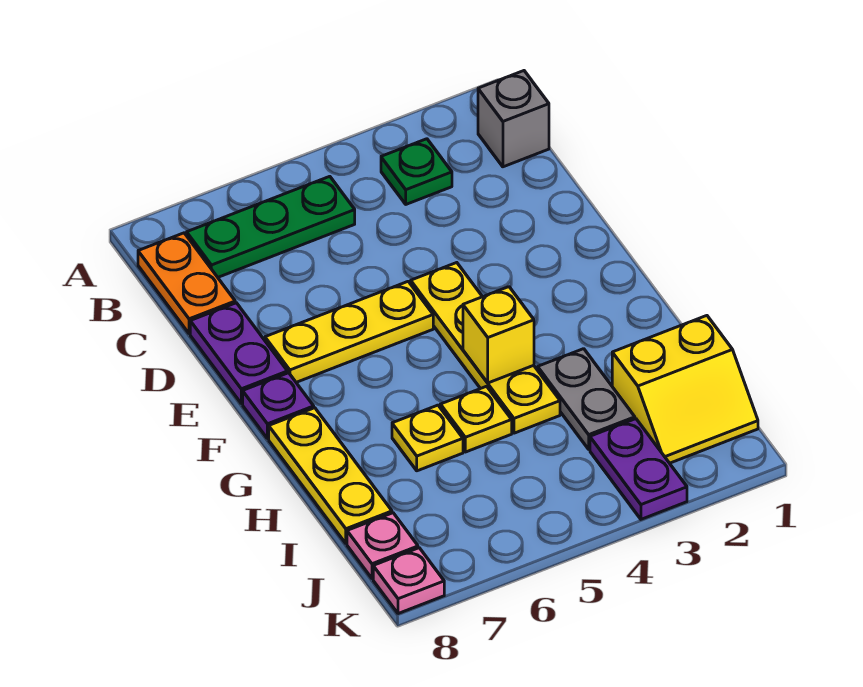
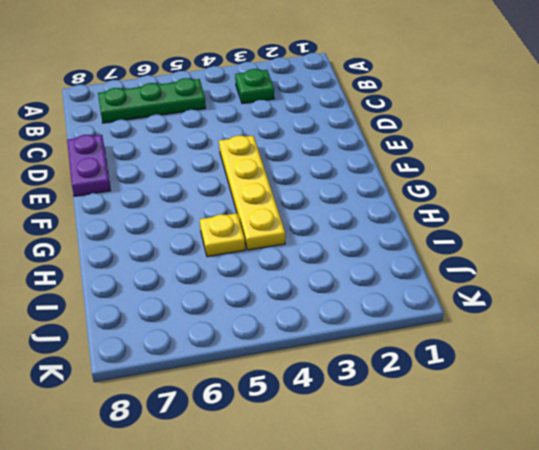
none -> grey brick B1 level 1
none -> orange plate B8:C8 level 1
none -> yellow plate E5:E7 level 1

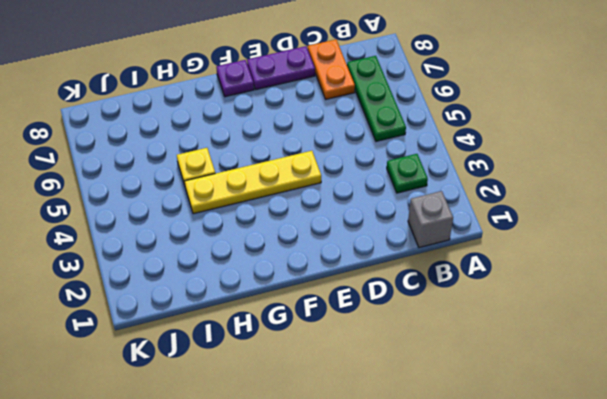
orange plate C7:C8 level 1 -> orange plate B8:C8 level 1
none -> yellow plate E5:E7 level 1
none -> yellow plate G8:I8 level 1
none -> grey plate H3:I3 level 1

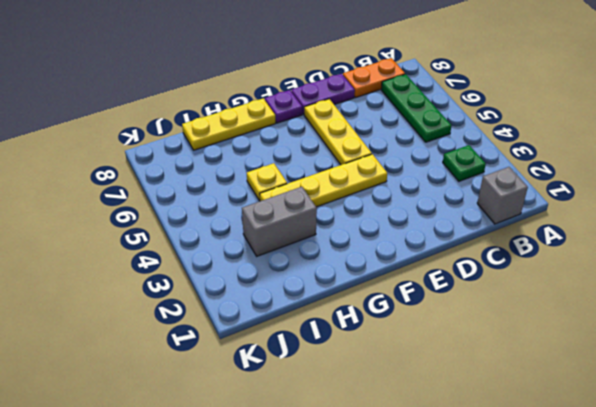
grey brick H3:I3 level 1 -> grey plate H3:I3 level 1
none -> yellow plate H6 level 1
none -> yellow slope I1:J2 level 1 top I
none -> purple plate J3:K3 level 1

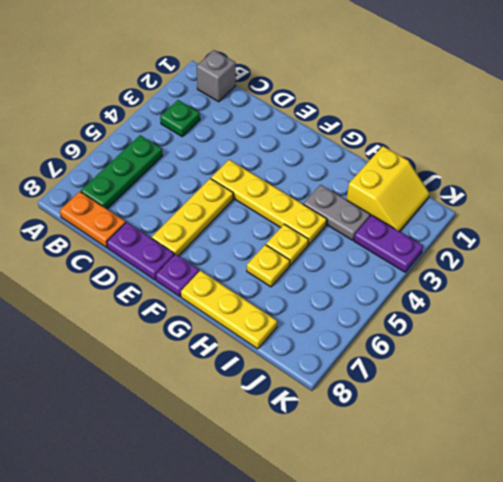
none -> pink plate J8 level 1
none -> pink plate K8 level 1
none -> yellow brick G4 level 2

